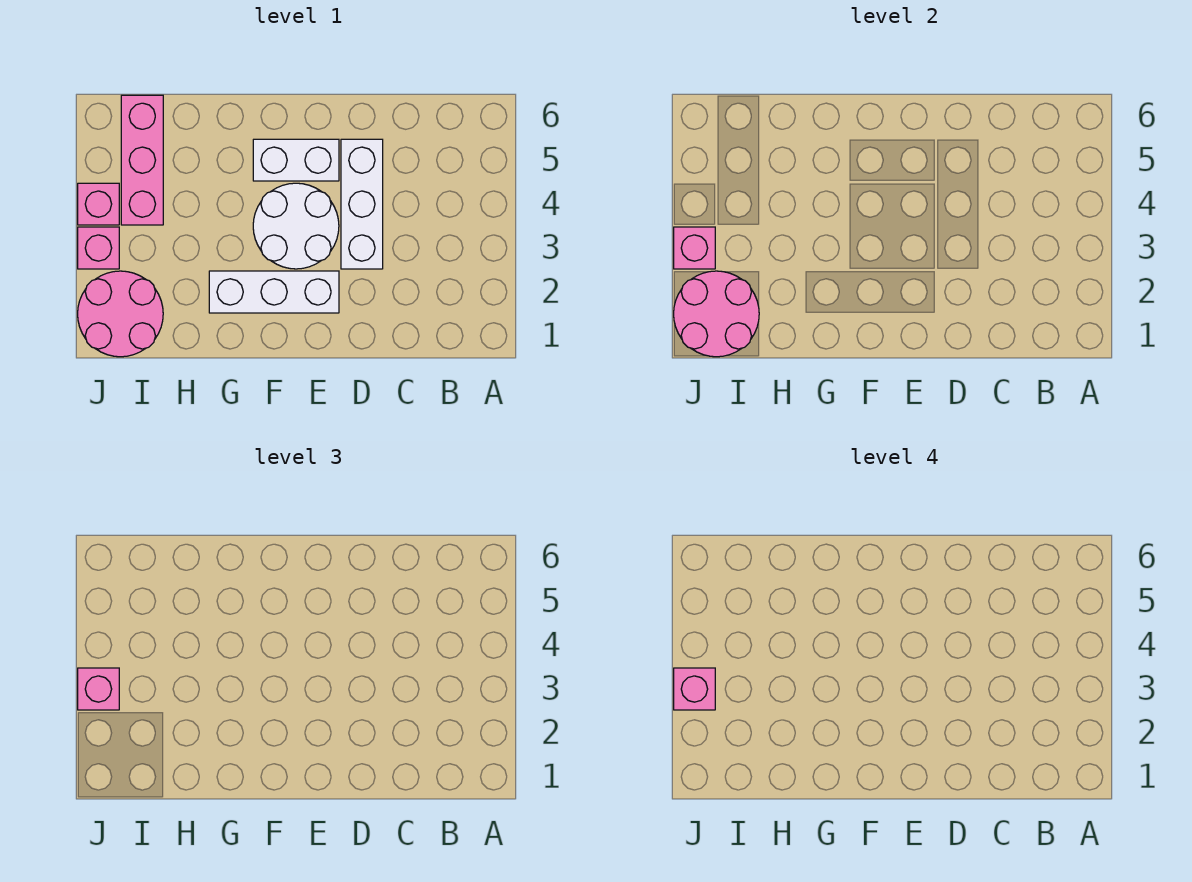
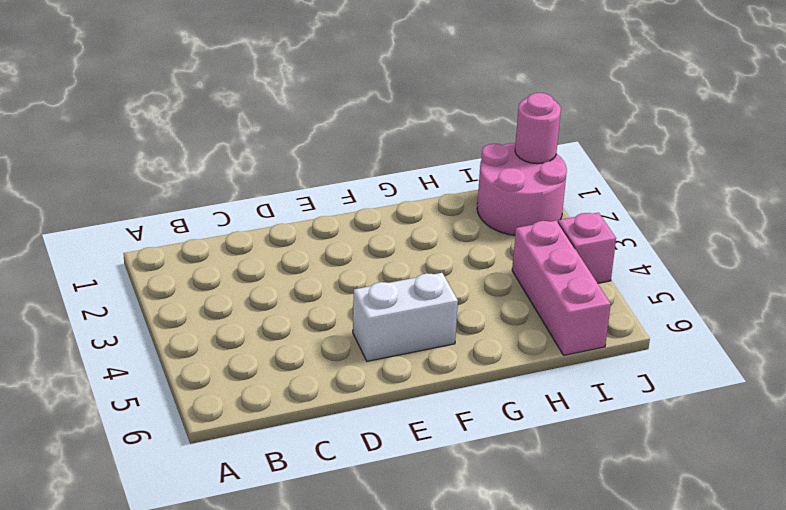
pink round brick J1 level 2 -> pink round brick I1:J2 level 2
none -> white brick D3:D5 level 1
none -> white brick E2:G2 level 1
none -> white round brick E3:F4 level 1

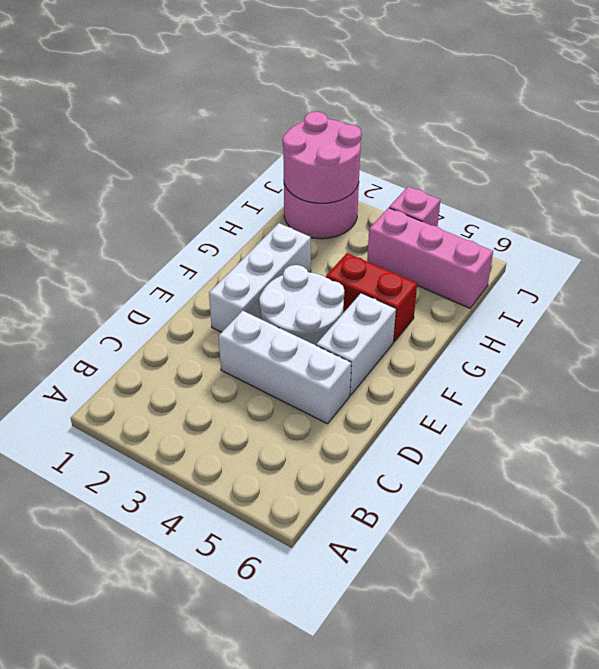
red brick G4:G5 level 1 -> none
none -> pink brick J3 level 1
none -> pink brick J3 level 2
none -> pink brick J3 level 3

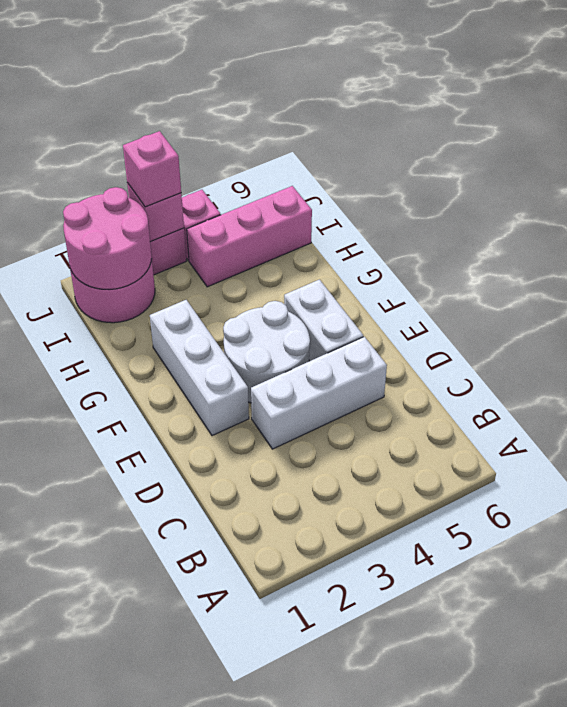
none -> pink brick J3 level 4

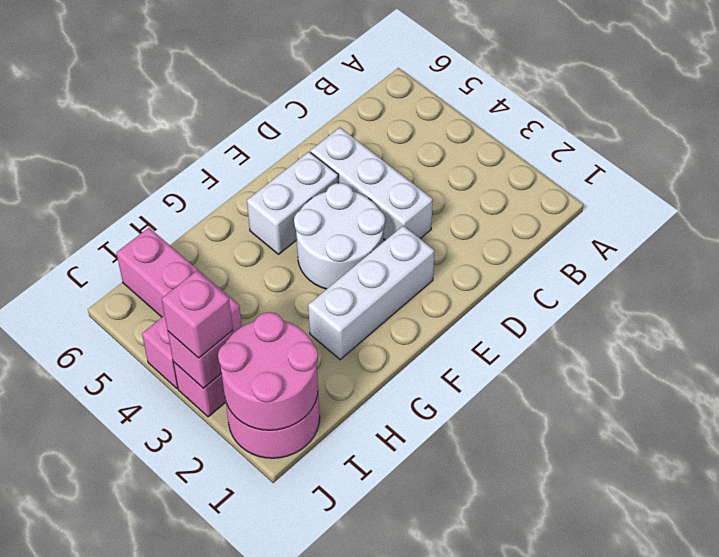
none -> pink brick J3 level 4

